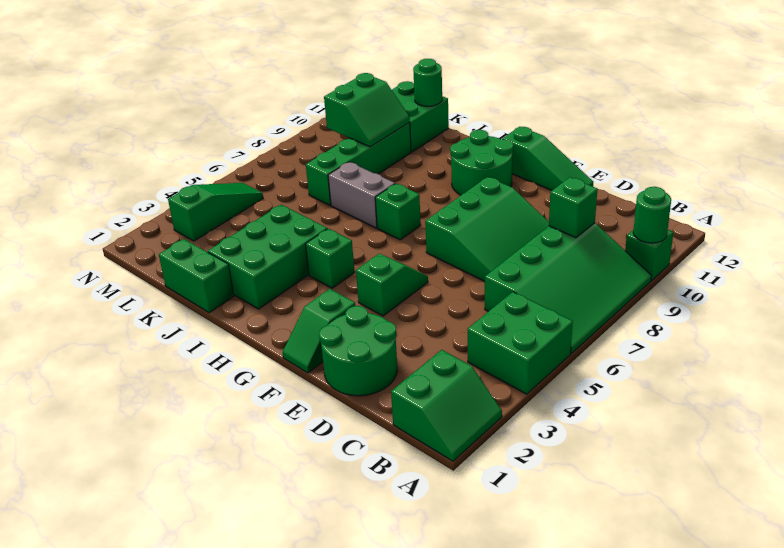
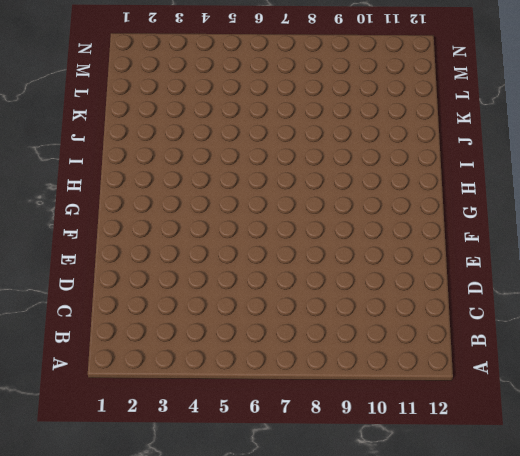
none -> green slope A1:B2 level 1 top B
none -> green brick A4:B5 level 1
none -> green slope A6:C9 level 1 top C

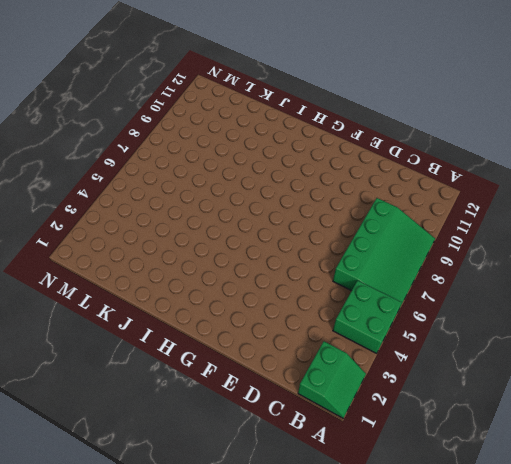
none -> green brick A10 level 1
none -> green round brick D1:E2 level 1
none -> green slope D7:F9 level 1 top F

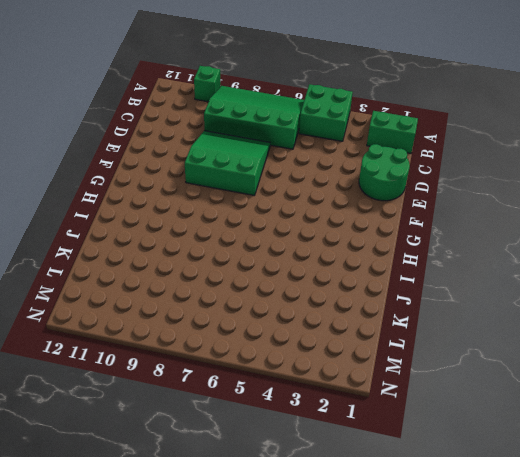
none -> green slope E12:G12 level 1 top G
none -> green slope F1:F2 level 1 top 2
none -> green slope F4:F5 level 1 top 4

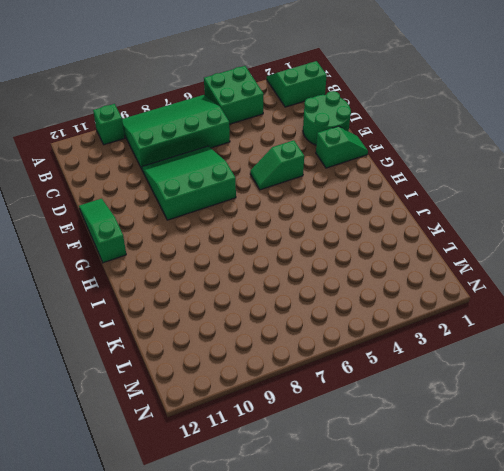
none -> green round brick G10:H11 level 1
none -> green brick H4 level 1
none -> green brick H7 level 1

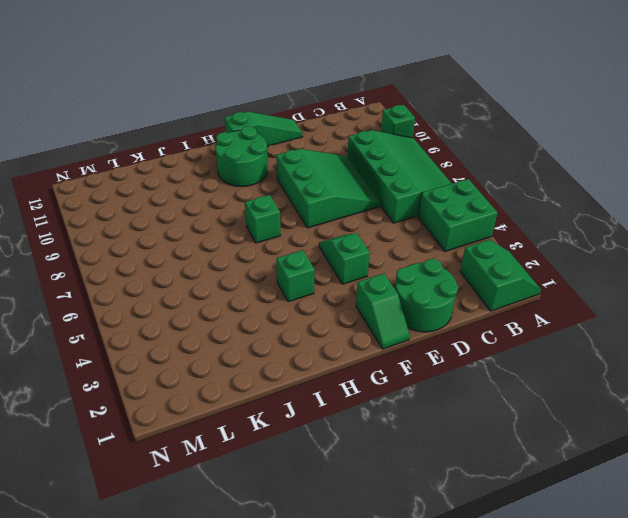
none -> green brick I2:J4 level 1
none -> grey brick I7:J7 level 1
none -> green brick J1:K1 level 1

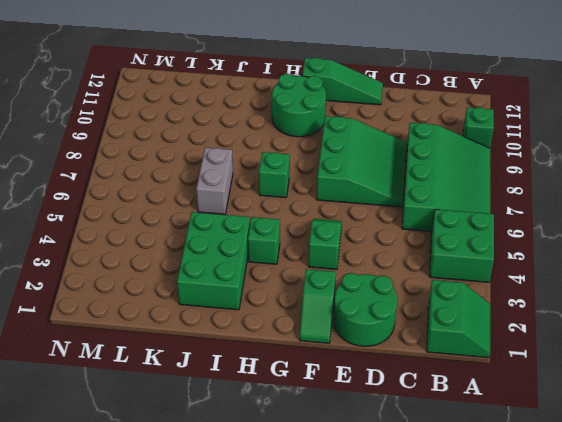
grey brick J6:J7 level 1 -> grey brick I7:J7 level 1
none -> green brick J1:K1 level 1
none -> green brick K7:K10 level 1
none -> green brick K11:L12 level 1

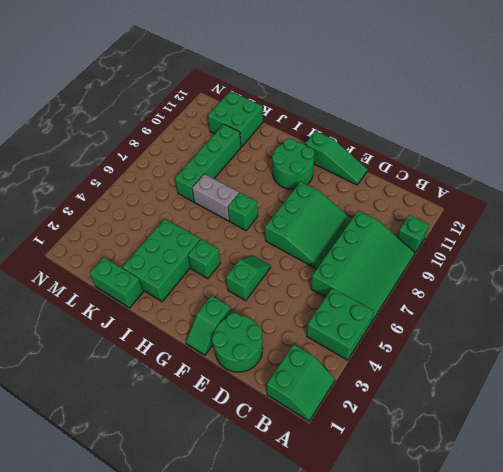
none -> green slope M3:M5 level 1 top 3
none -> green round brick A10 level 2
none -> green brick C9 level 2

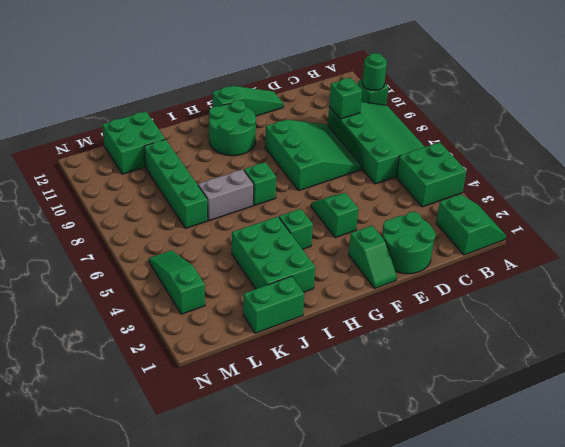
none -> green slope K9:L10 level 2 top L
none -> green round brick K12 level 2

